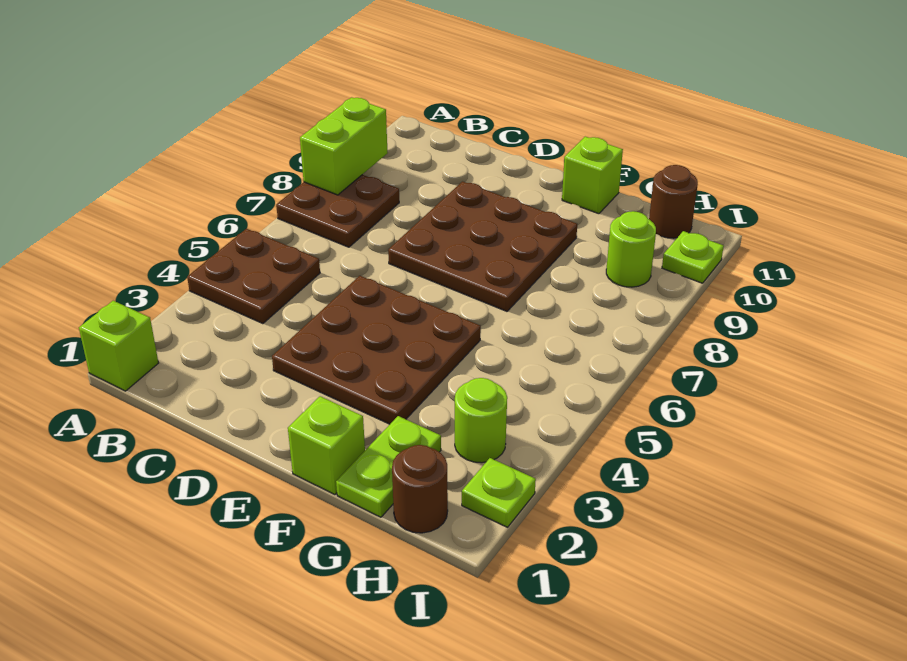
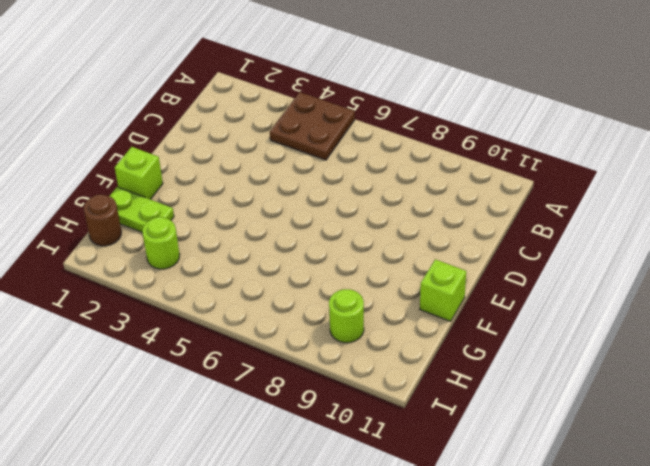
none -> lime brick A1 level 1
none -> brown plate A7:B8 level 1
none -> brown plate D3:F5 level 1

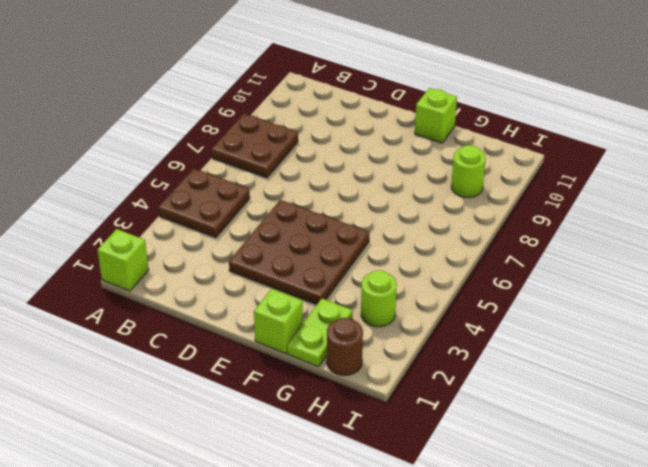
none -> brown plate D7:F9 level 1
none -> brown round brick H11 level 1
none -> lime plate I2 level 1

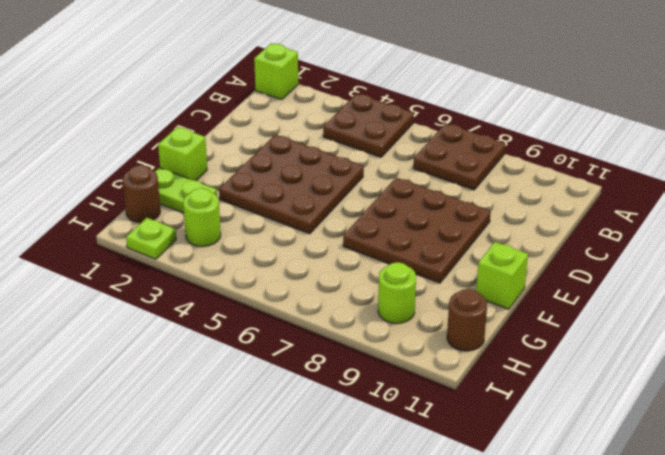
none -> lime plate I10 level 1
none -> lime brick A8:A9 level 2

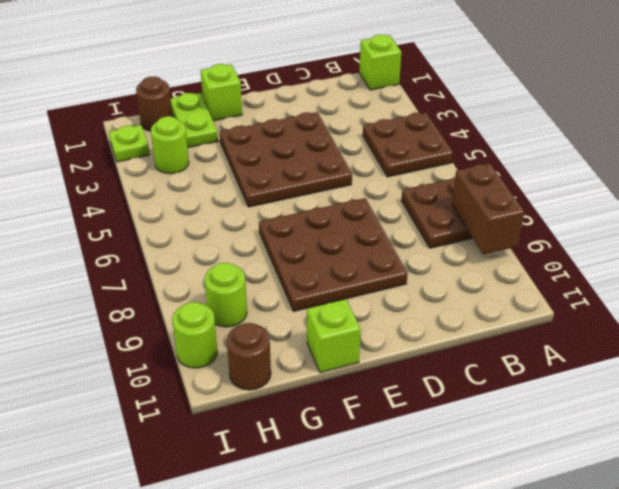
brown brick A8:A9 level 2 -> lime brick A8:A9 level 2
lime round brick I10 level 1 -> lime plate I10 level 1

